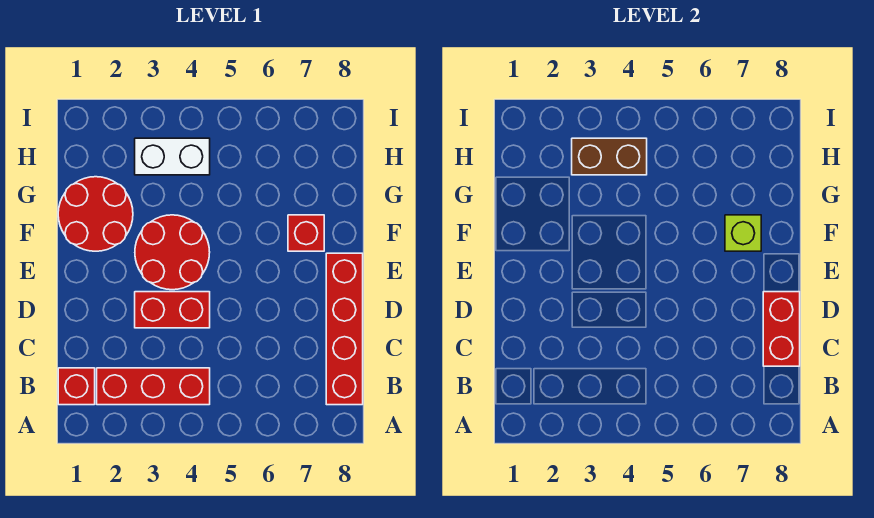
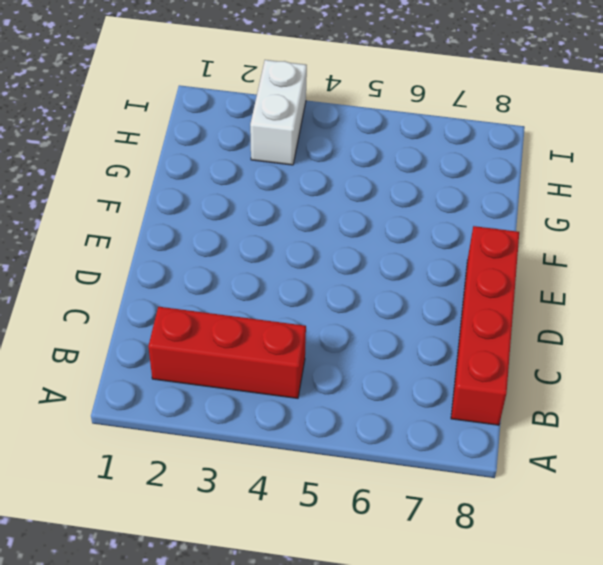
white brick H3:I3 level 1 -> white brick H3:H4 level 1
none -> red brick B1 level 1
none -> red brick D3:D4 level 1

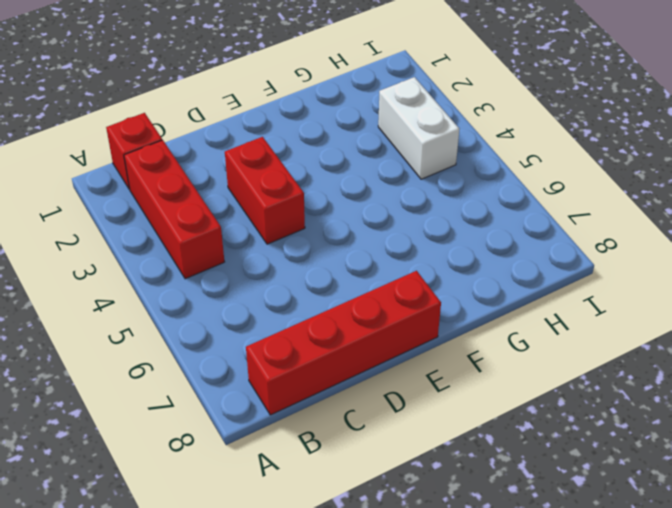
none -> red round brick E3:F4 level 1
none -> red round brick F1:G2 level 1

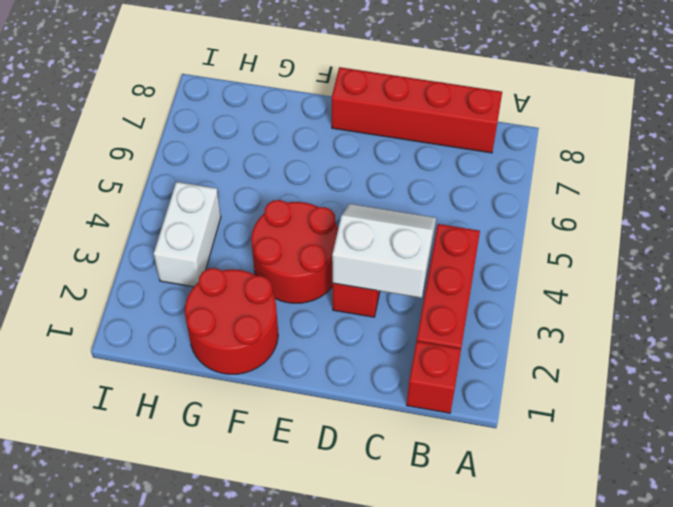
white slope C3:D4 level 2 top 3 -> none
none -> red brick F7 level 1
none -> red brick C8:D8 level 2

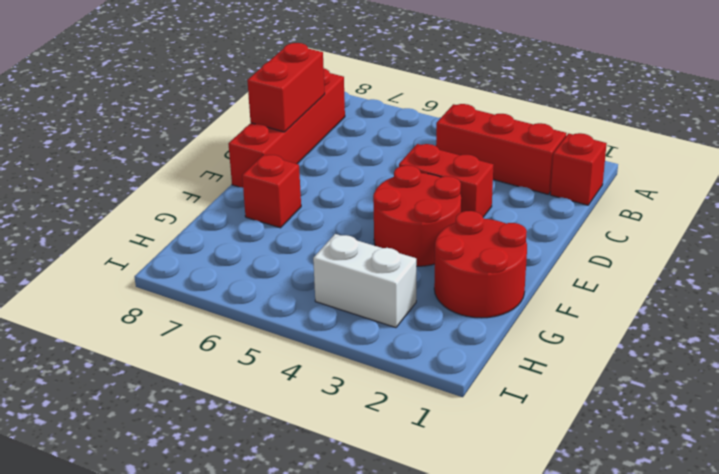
none -> lime brick F7 level 2
none -> brown brick H3:H4 level 2

